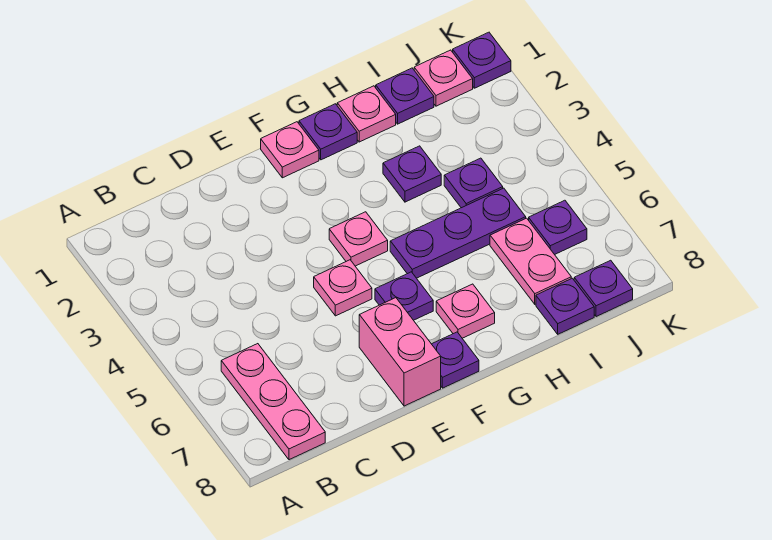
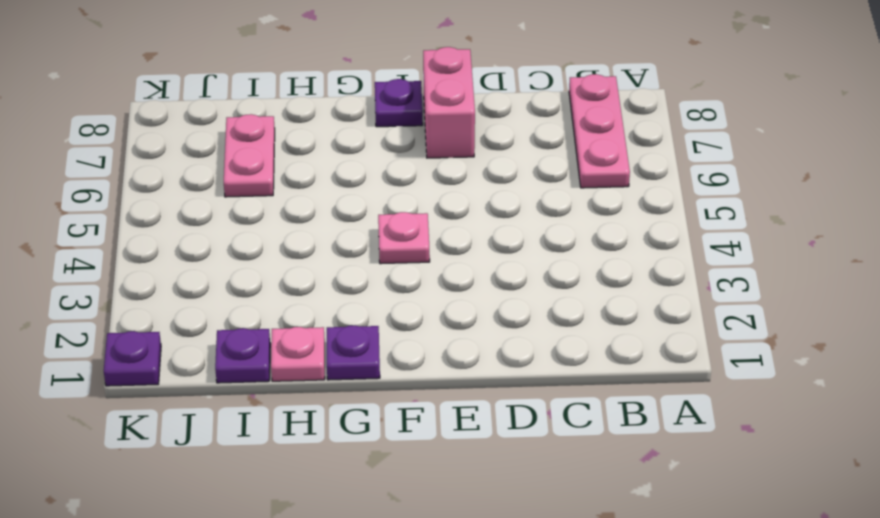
none -> pink plate E5 level 1
none -> pink plate F1 level 1
none -> purple plate F6 level 1

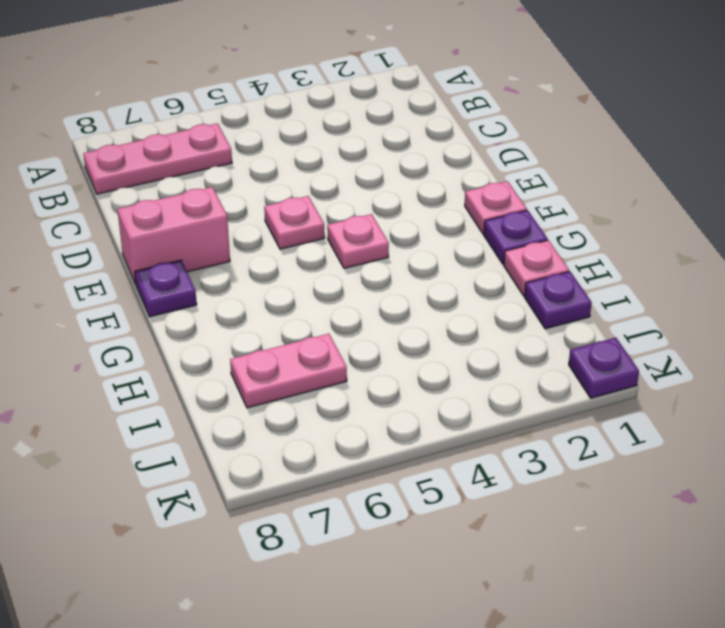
none -> purple plate F6 level 1
none -> purple plate G5:I5 level 1
none -> pink plate G7 level 1

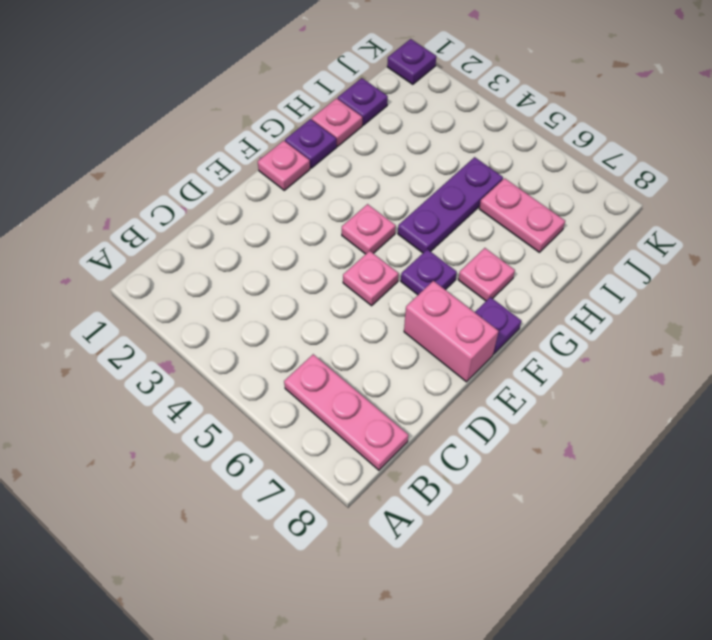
none -> purple plate H3 level 1
none -> purple plate I4 level 1
none -> purple plate I8 level 1

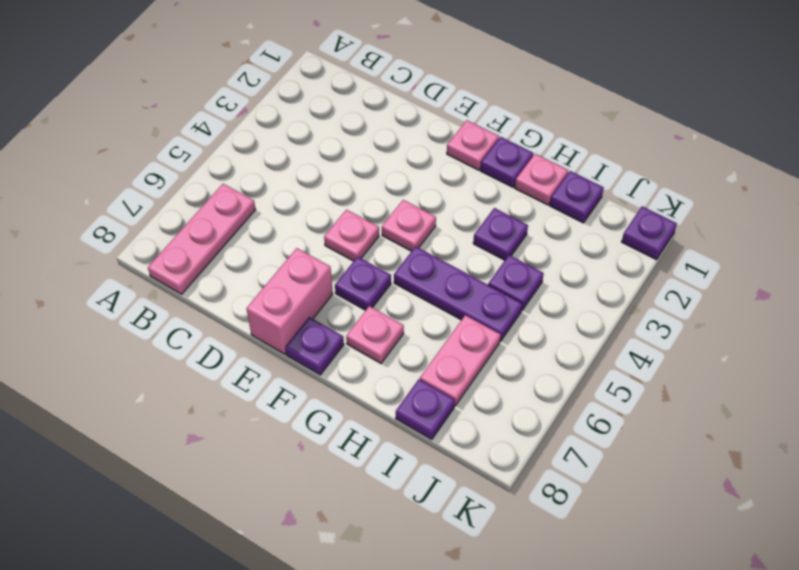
none -> pink plate J1 level 1
none -> purple plate J6 level 1
none -> purple plate J8 level 1

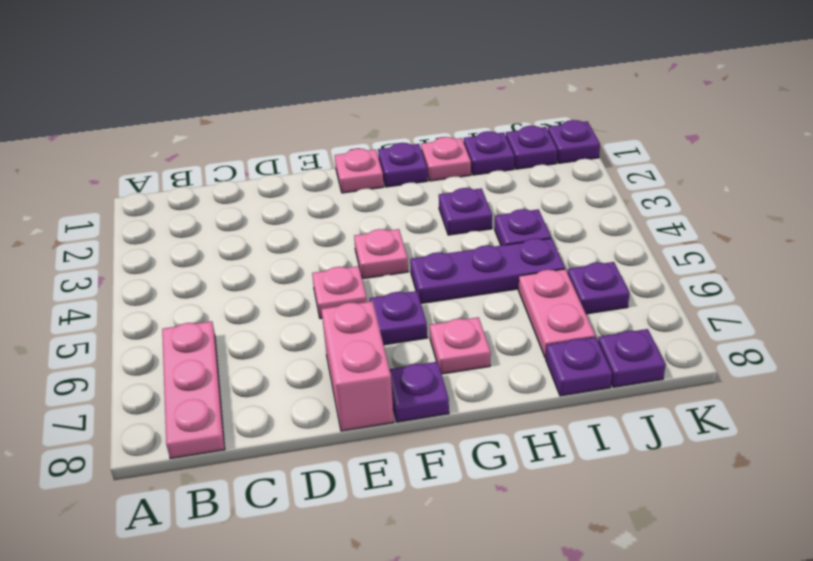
purple plate J1 level 1 -> pink plate J1 level 1

